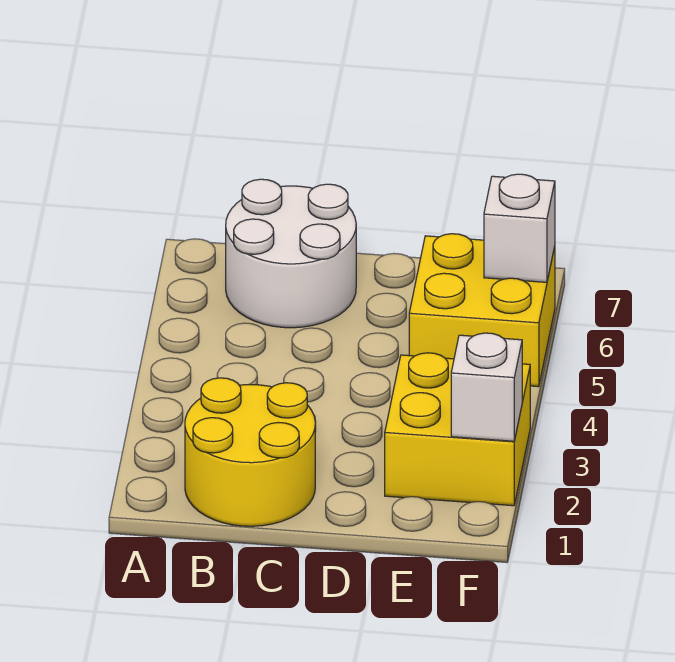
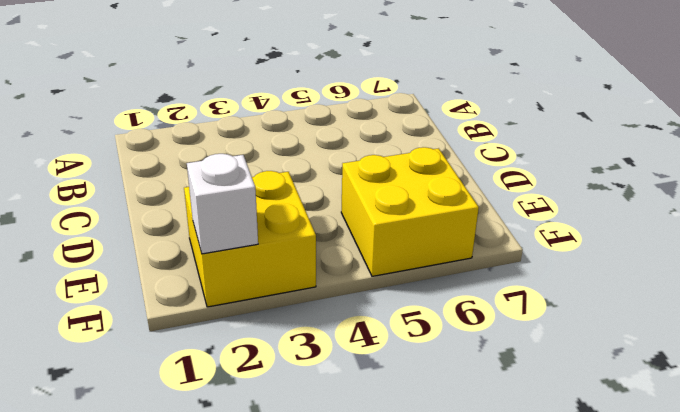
none -> yellow round brick B1:C2 level 1
none -> white round brick B6:C7 level 1

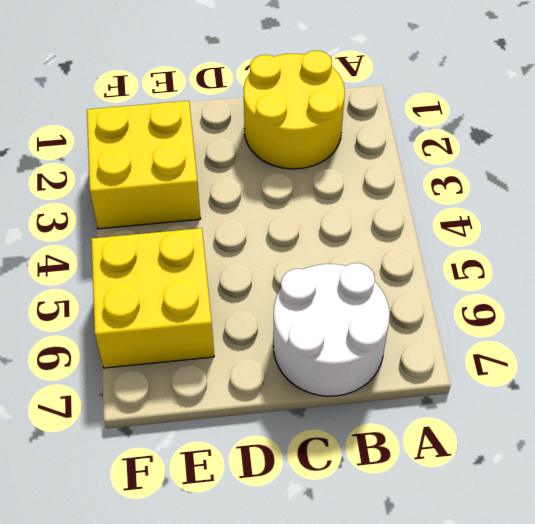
none -> white brick F2 level 2
none -> white brick F6 level 2

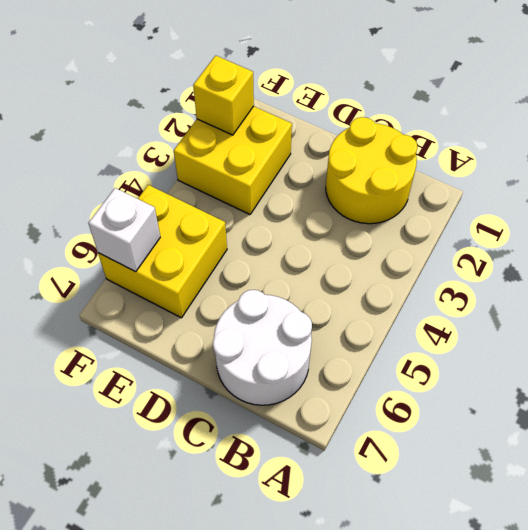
yellow brick F2 level 2 -> white brick F2 level 2

